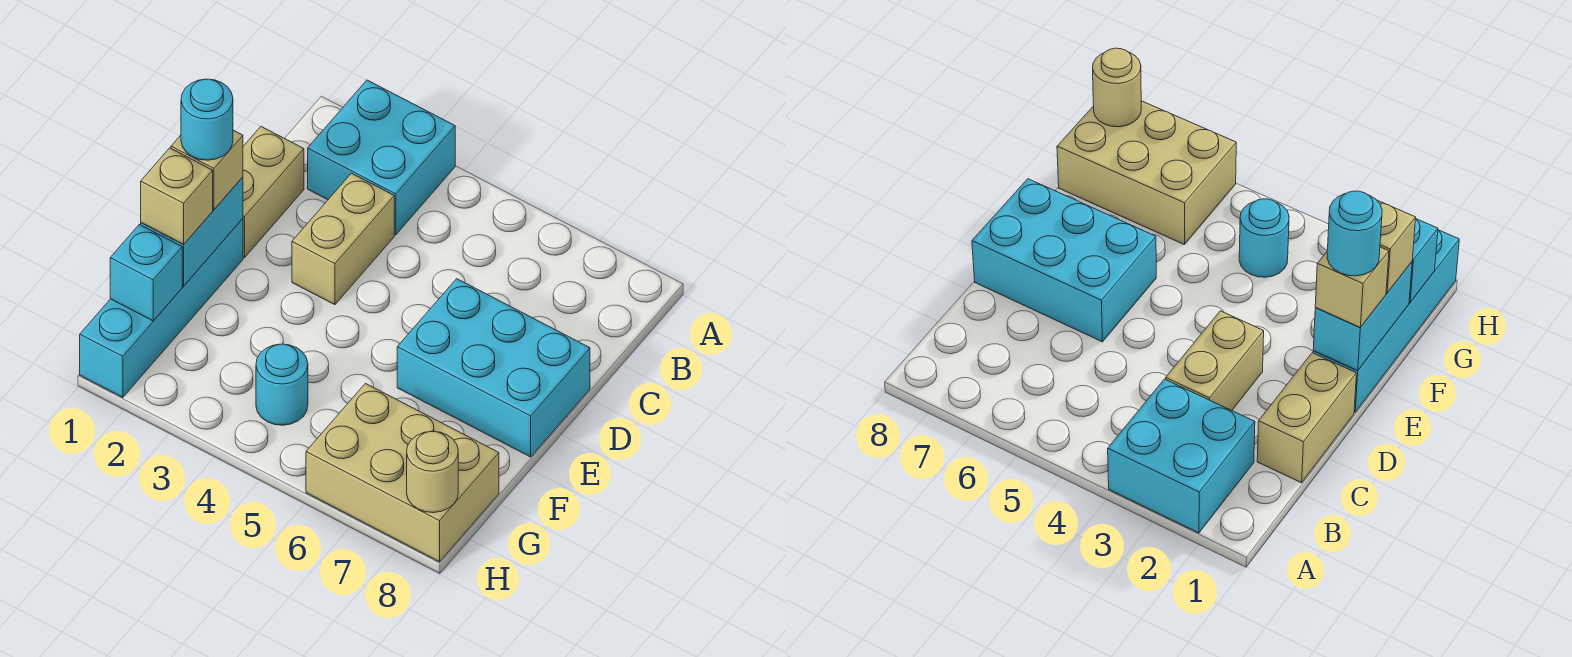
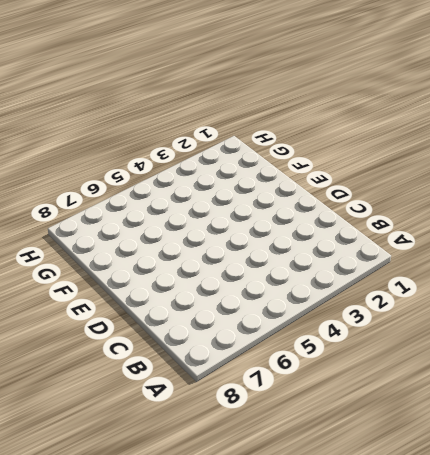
none -> cyan brick A2:B3 level 1
none -> tan brick C1:D1 level 1
none -> tan brick C3:D3 level 1

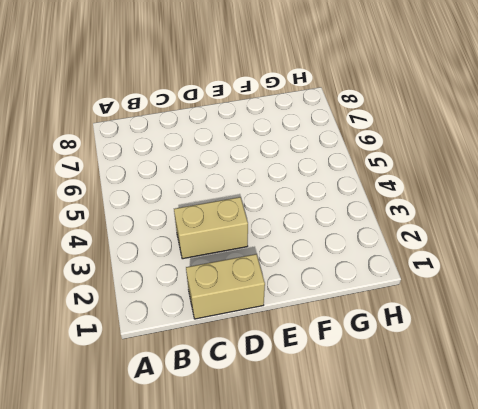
none -> cyan brick A2:B3 level 1
none -> cyan brick D6:E8 level 1
none -> cyan brick E1:H1 level 1

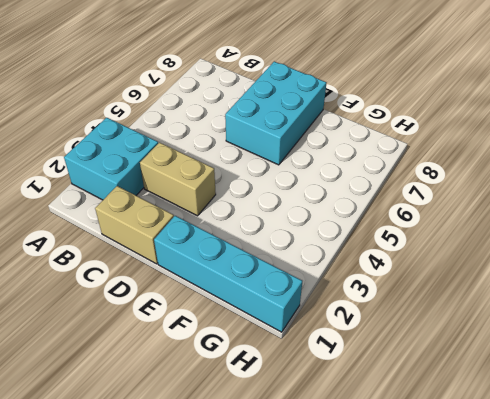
none -> cyan round brick G4 level 1
none -> tan brick G6:H8 level 1
none -> cyan brick E1:F1 level 2

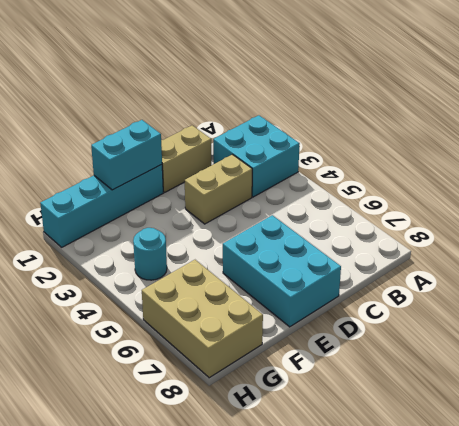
none -> cyan brick G1 level 2
none -> tan round brick H8 level 2
none -> tan brick E1 level 3

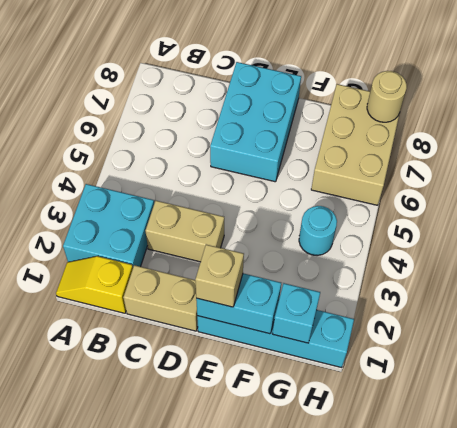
yellow slope A1:B1 level 1 top B -> none
none -> tan brick F1 level 3
none -> cyan round brick E1 level 4

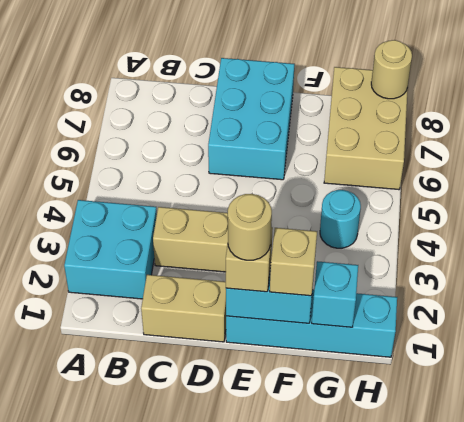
tan round brick E1 level 4 -> cyan round brick E1 level 4

